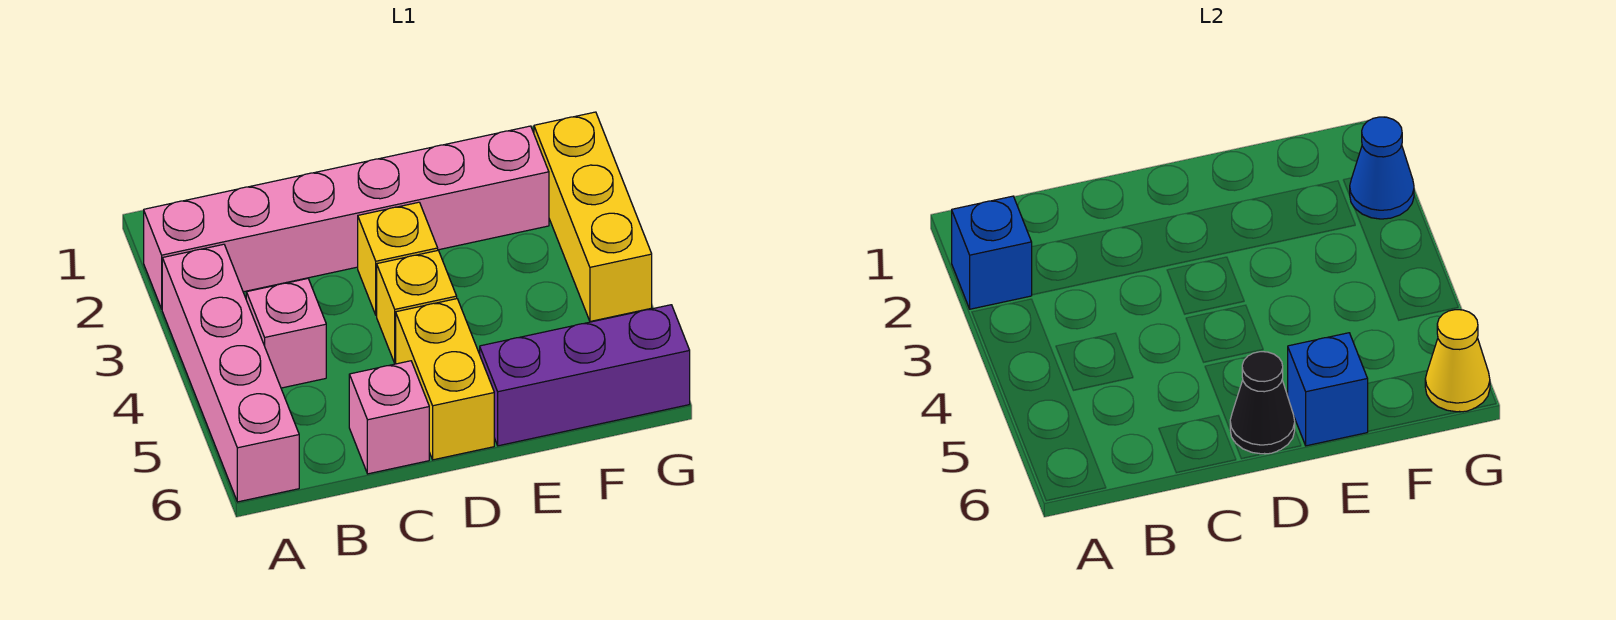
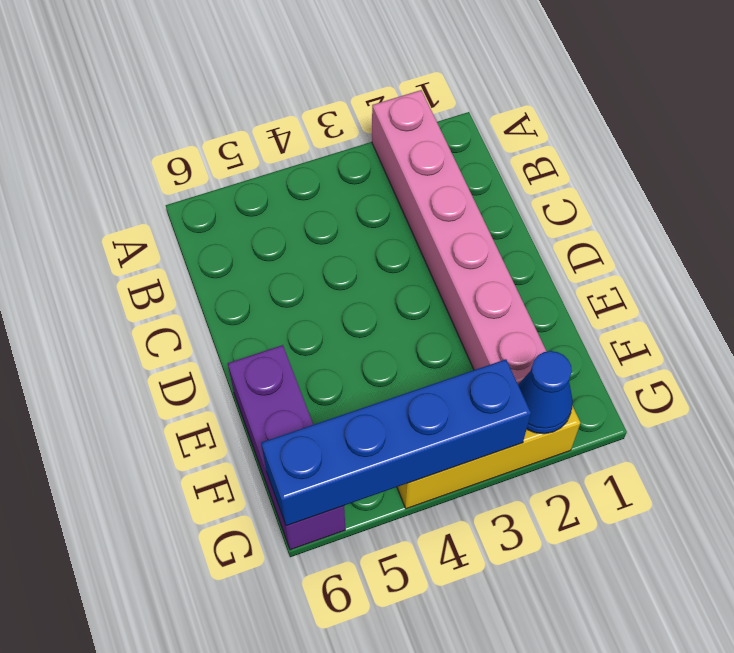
blue brick G3:G6 level 2 -> yellow cone G6 level 2
none -> pink brick A3:A6 level 1
none -> pink brick B4 level 1
none -> pink brick C6 level 1

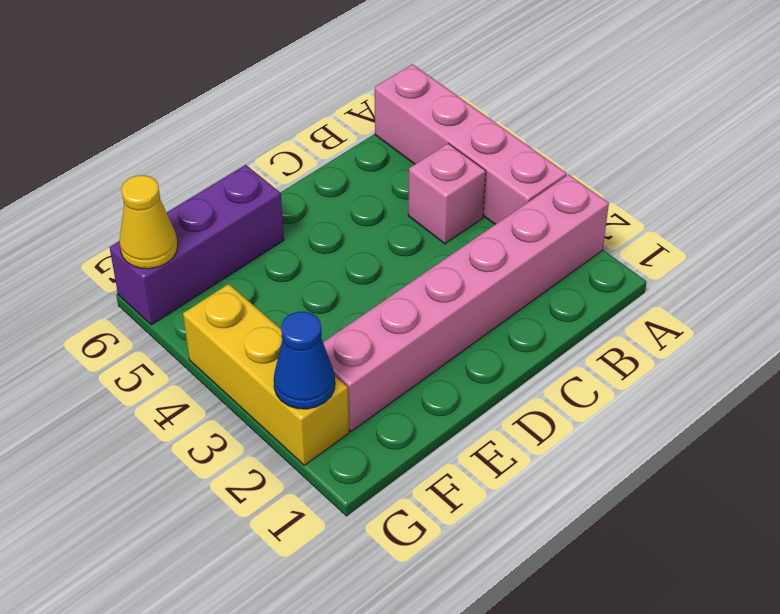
none -> pink brick C6 level 1
none -> yellow brick D3 level 1
none -> yellow brick D4 level 1

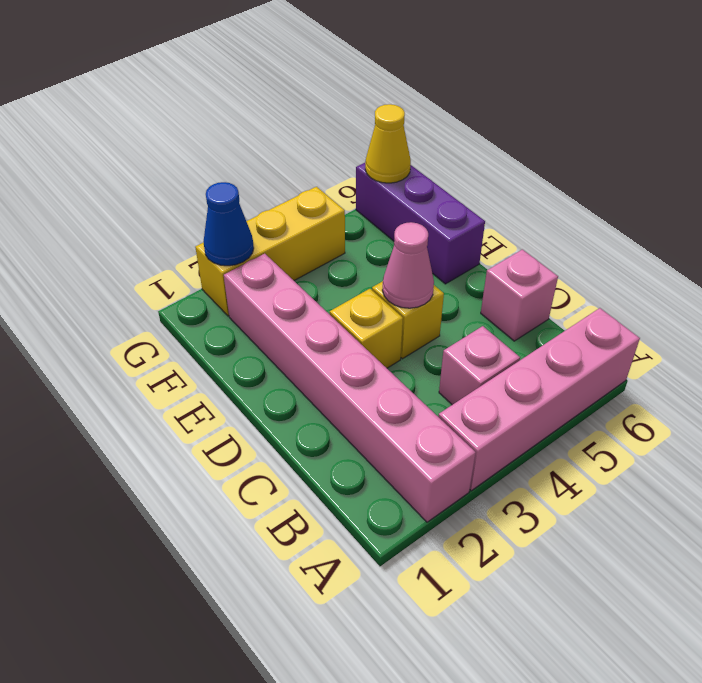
pink cone D4 level 2 -> none
none -> yellow brick D5:D6 level 1
none -> blue brick A2 level 2
none -> black cone D6 level 2

